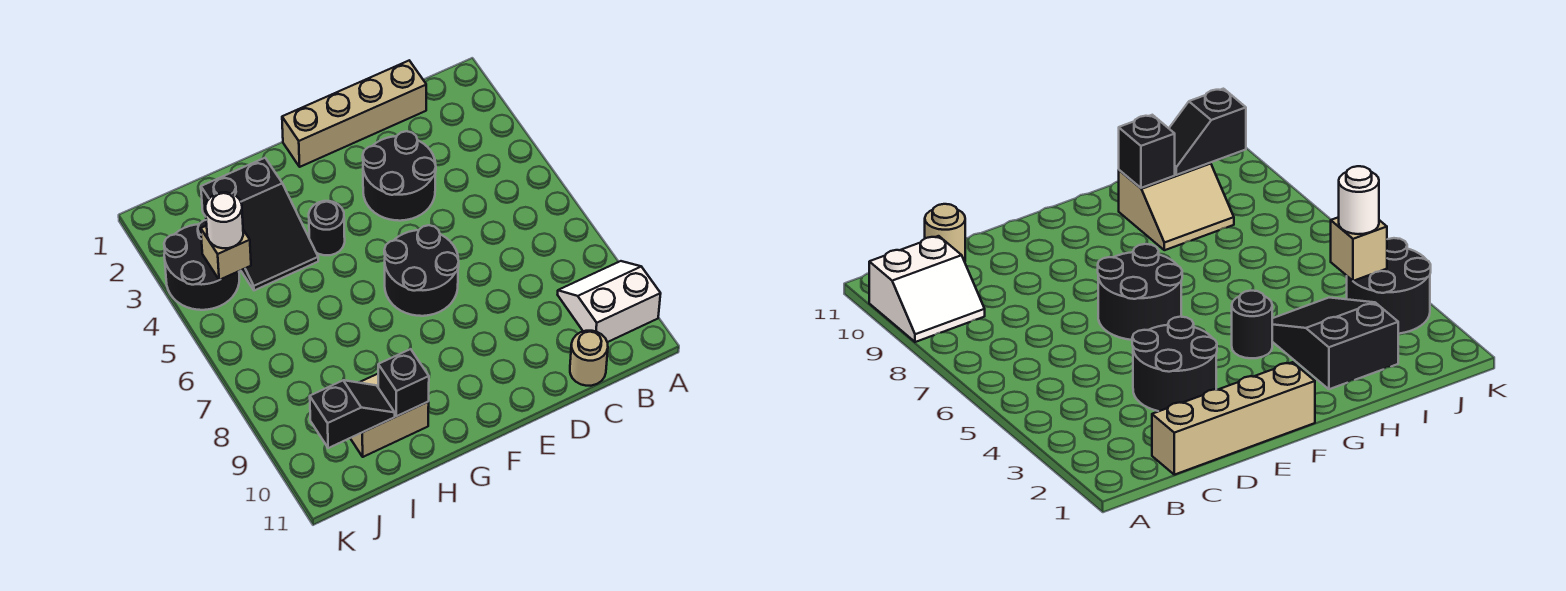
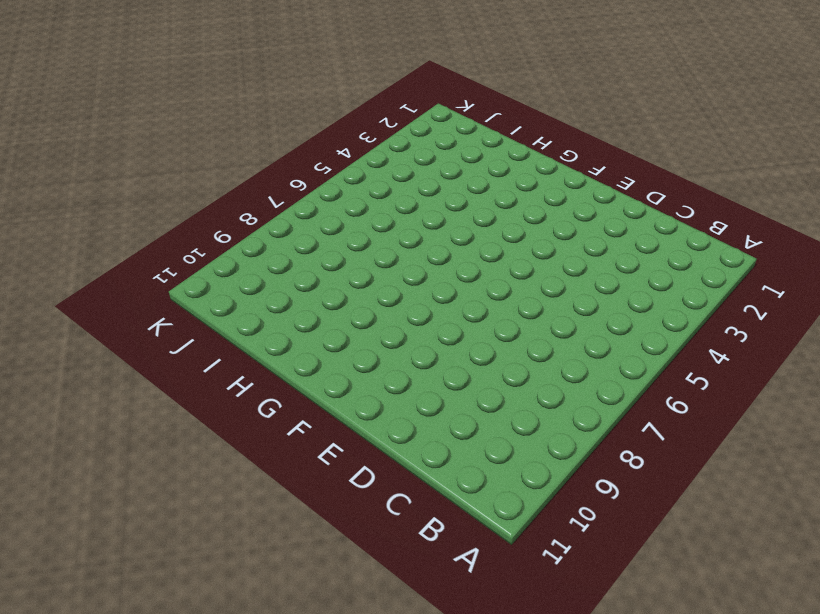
none -> white slope A9:B10 level 1 top 10
none -> tan brick C1:F1 level 1
none -> tan round brick C11 level 1

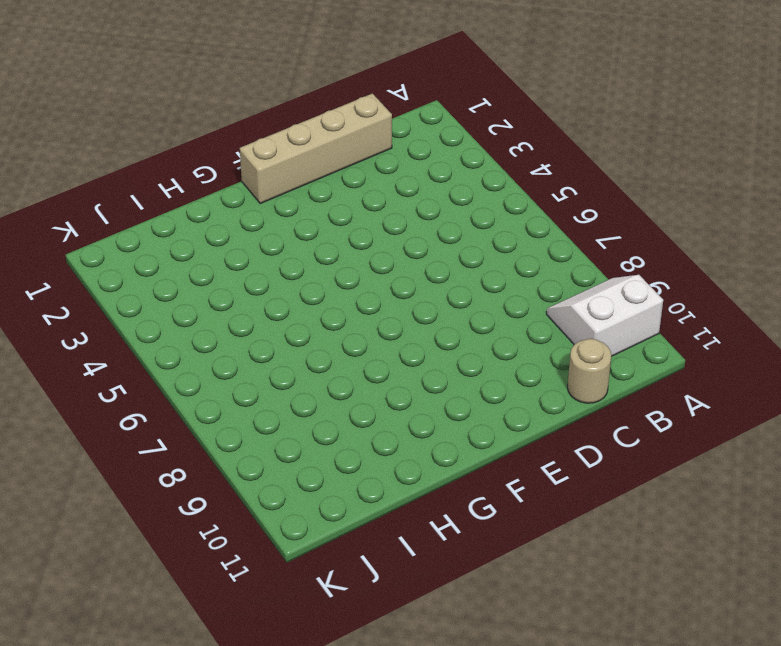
none -> black round brick D3:E4 level 1
none -> black round brick E6:F7 level 1
none -> black round brick G4 level 1

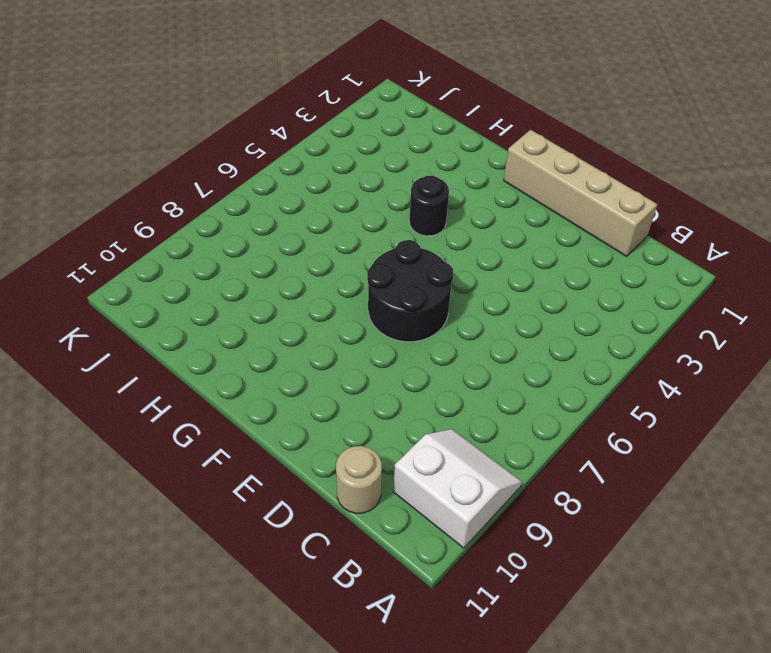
none -> black round brick D3:E4 level 1
none -> black slope H2:I4 level 1 top 2
none -> tan slope H9:I10 level 1 top 10

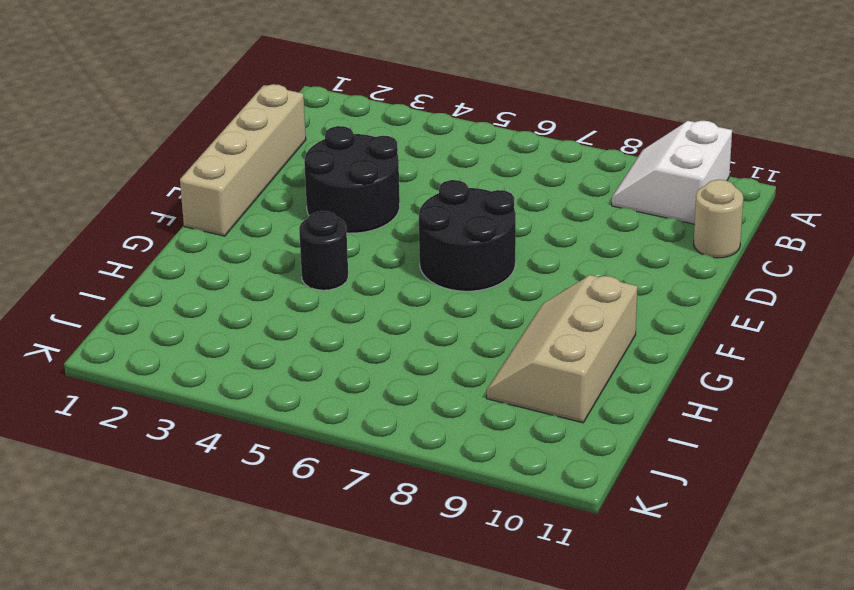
tan slope G9:I10 level 1 top 10 -> tan slope H9:I10 level 1 top 10
none -> black slope H2:I4 level 1 top 2
none -> black round brick J3:K4 level 1
none -> black brick H10 level 2

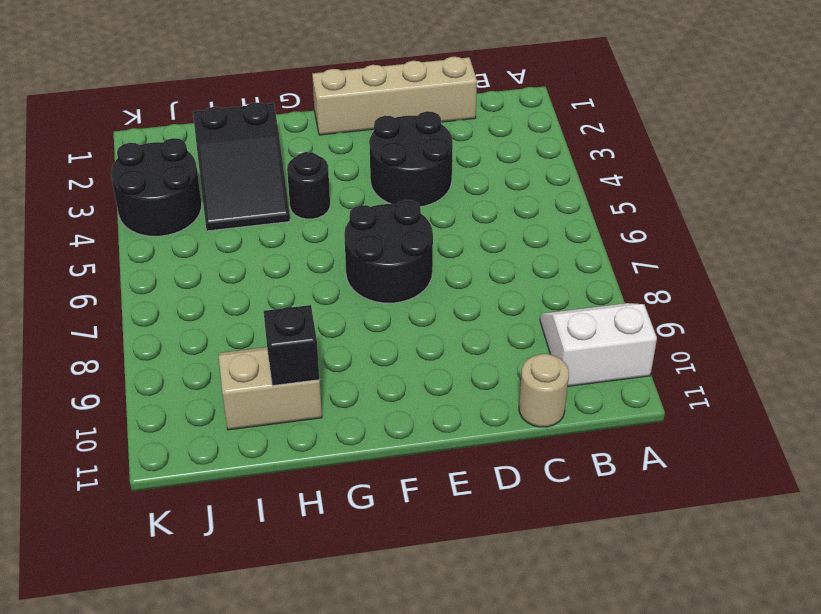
none -> black slope I10:J10 level 2 top J
none -> tan brick J4 level 2
none -> white round brick J4 level 3

